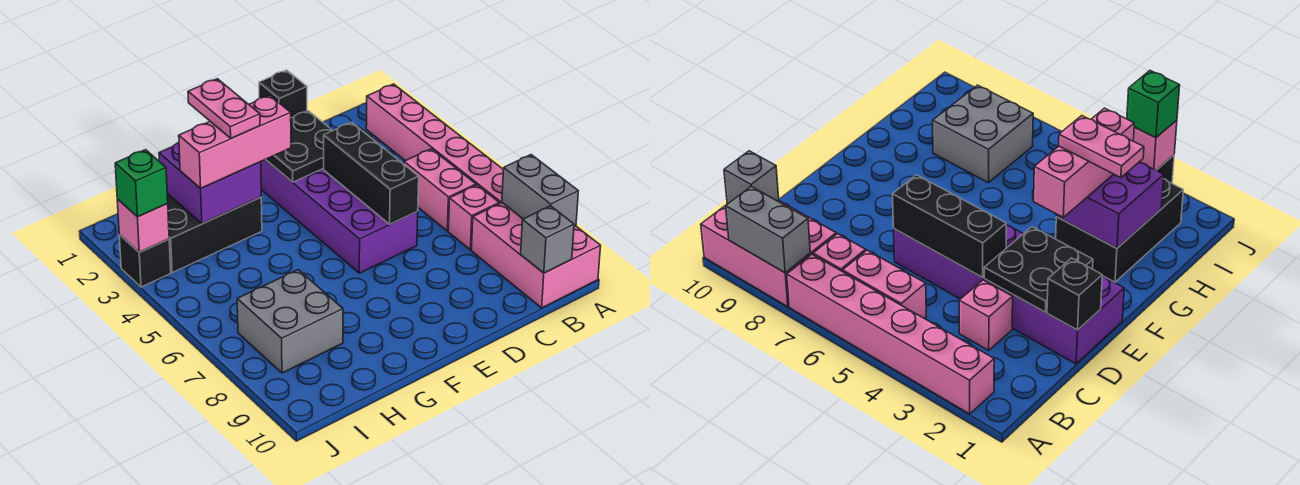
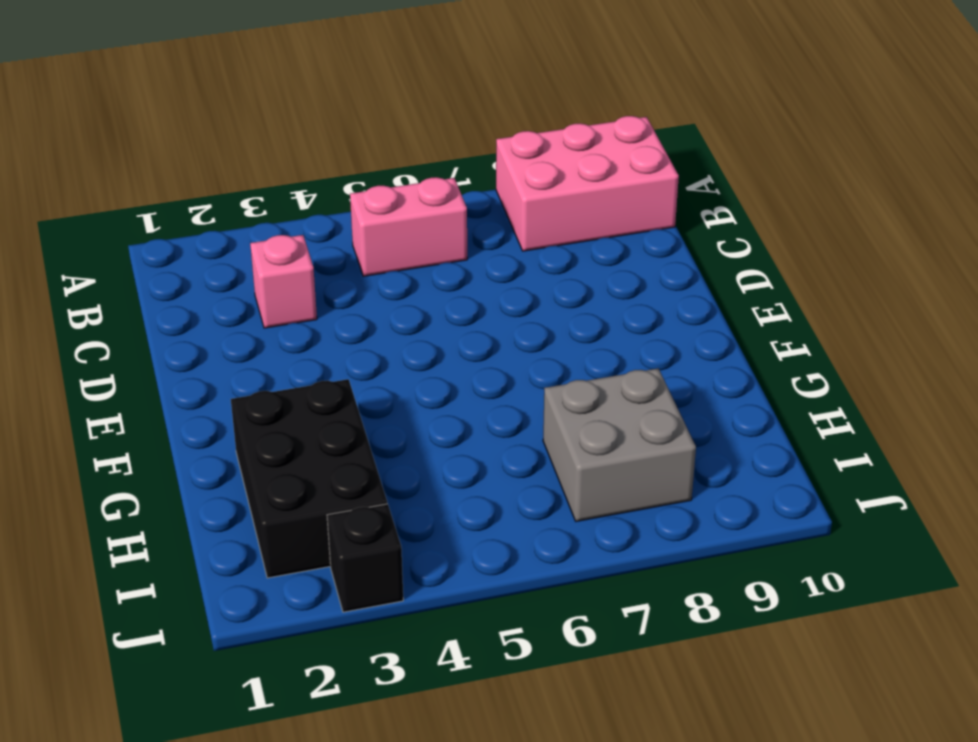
none -> pink brick A2:A7 level 1
none -> pink brick B7 level 1
none -> purple brick D1:E6 level 1

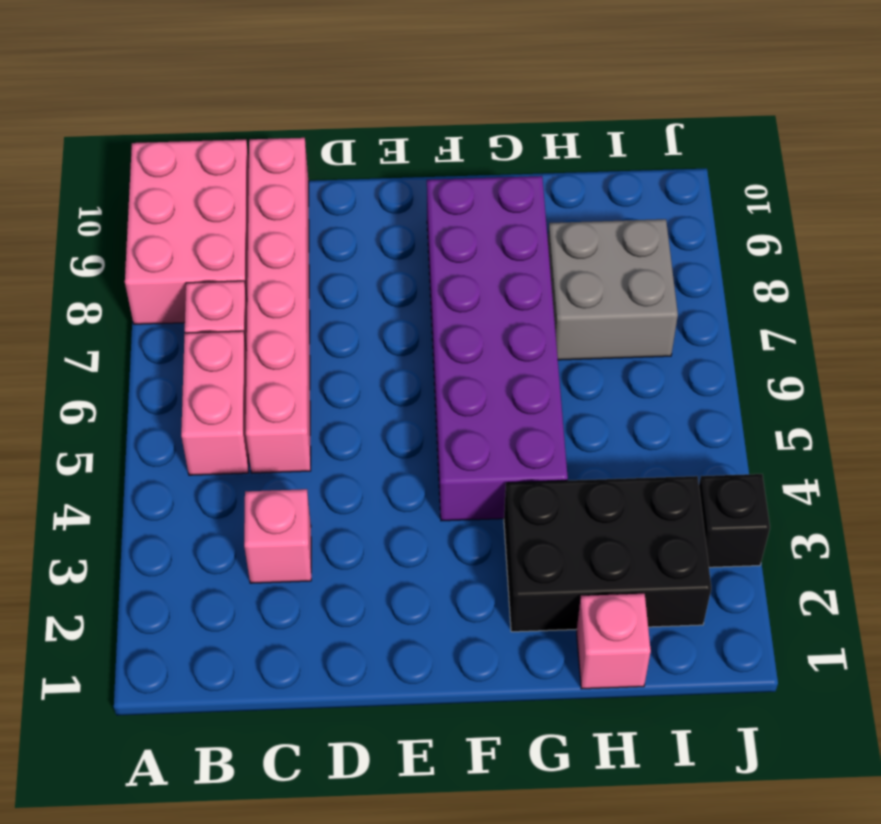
pink brick C5:C10 level 1 -> pink brick A2:A7 level 1
purple brick F4:G9 level 1 -> purple brick D1:E6 level 1
pink brick H1 level 1 -> pink brick J3 level 2
none -> grey brick A8:A9 level 2
none -> grey brick B10 level 2
none -> black brick D1 level 2

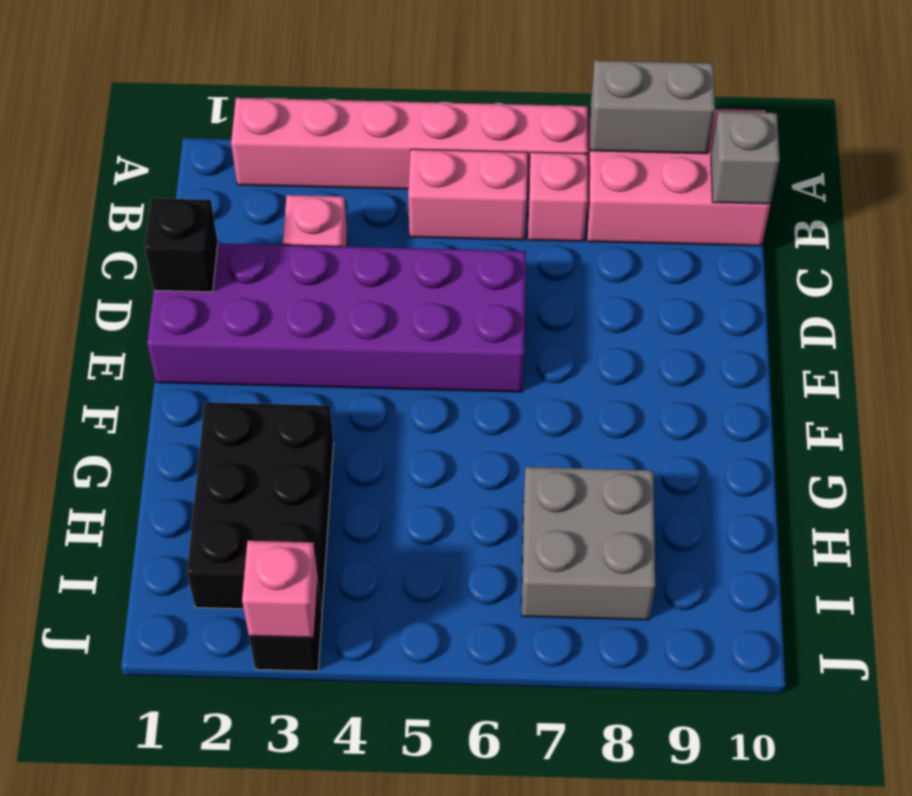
none -> black plate D2:E3 level 2
none -> black brick D4:D6 level 2
none -> purple brick G2:H3 level 2

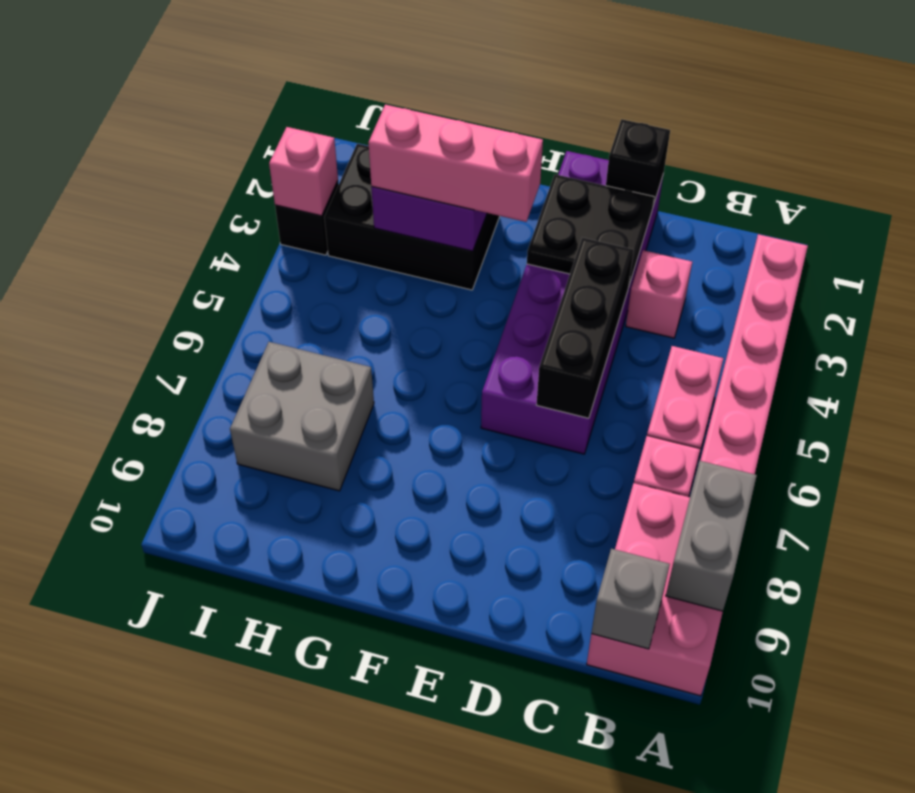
none -> green brick J3 level 3
none -> pink plate G2:G3 level 4

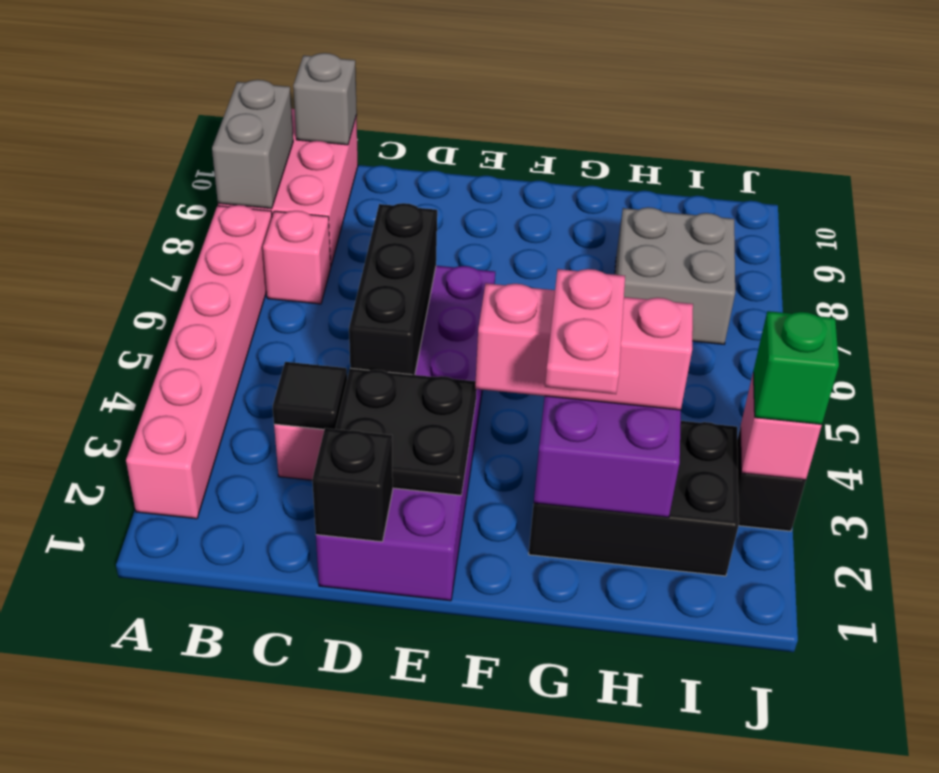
black tile C3 level 2 -> none
none -> pink brick B5:B6 level 1

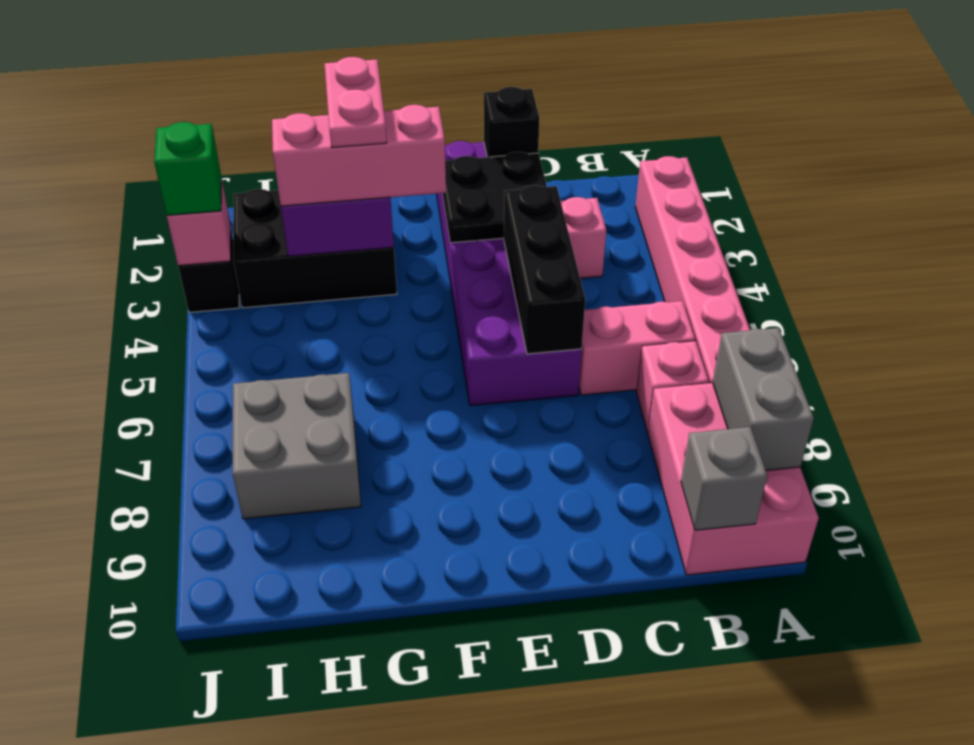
pink brick B6:C6 level 1 -> pink brick B5:B6 level 1

